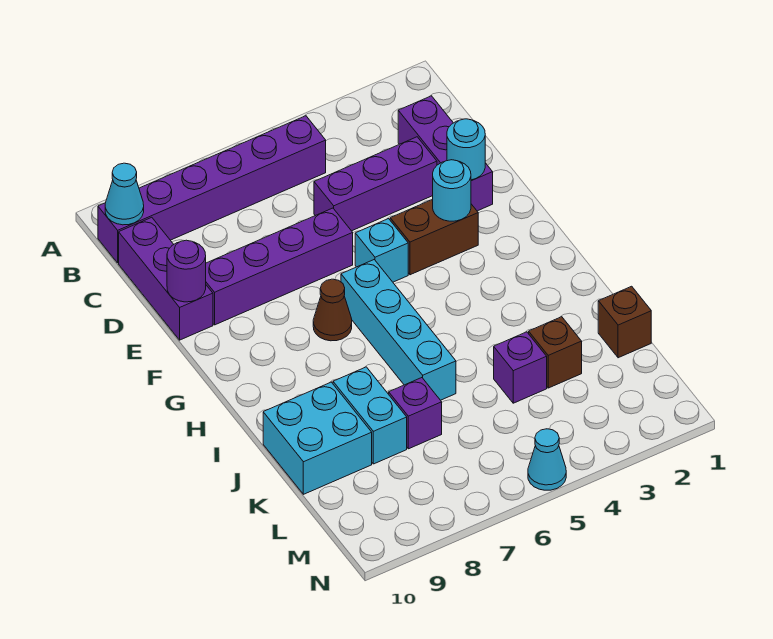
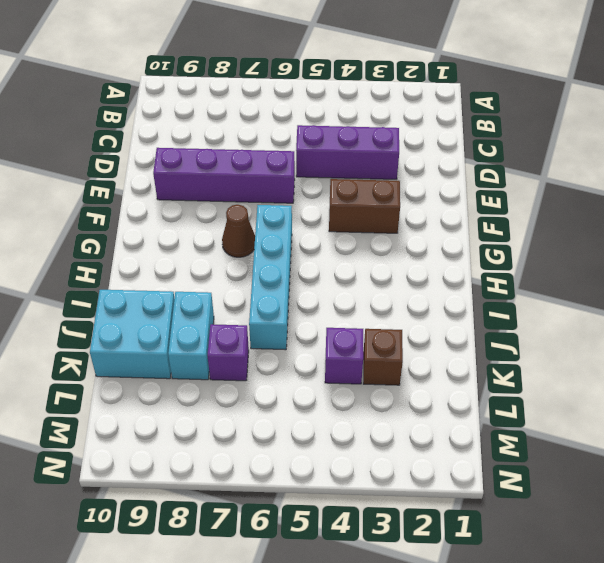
none -> purple brick B5:B10 level 1
none -> purple brick C2:E2 level 1
none -> purple brick C10:E10 level 1

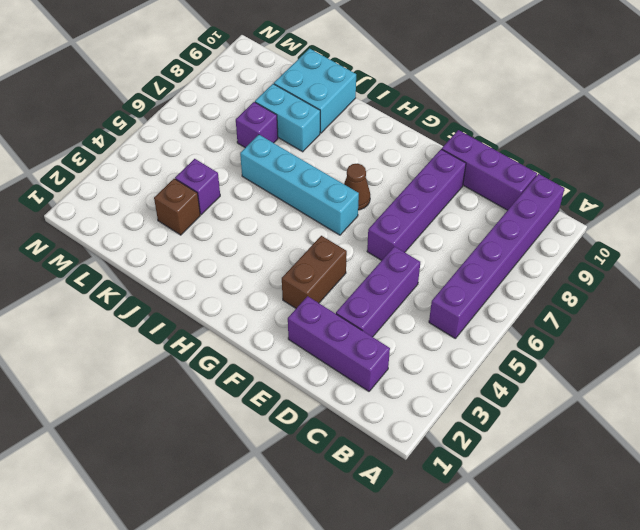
none -> cyan brick F5 level 1
none -> brown brick K1 level 1
none -> cyan cone N5 level 1

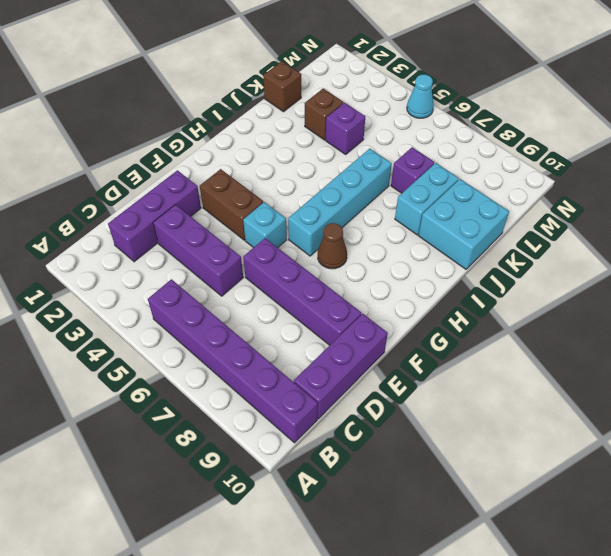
none -> cyan cone B10 level 2
none -> cyan round brick E2 level 2
none -> purple round brick E10 level 2

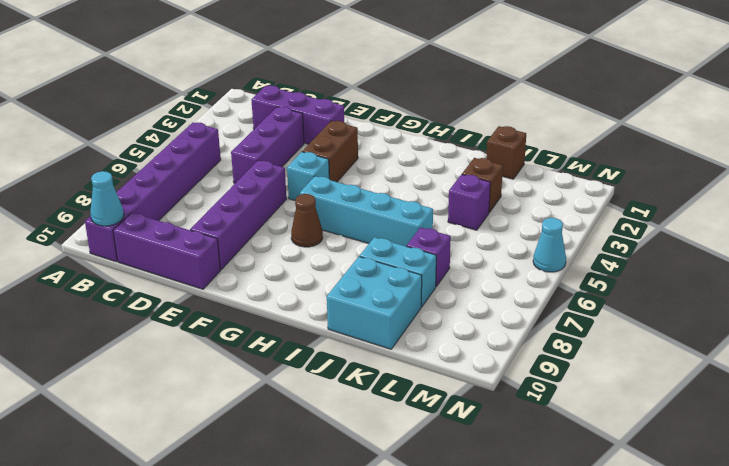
none -> cyan round brick E2 level 2
none -> purple round brick E10 level 2
none -> cyan round brick F3 level 2

